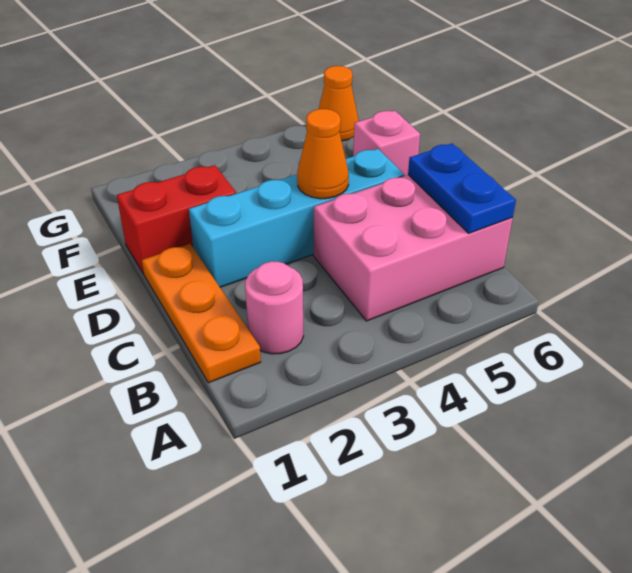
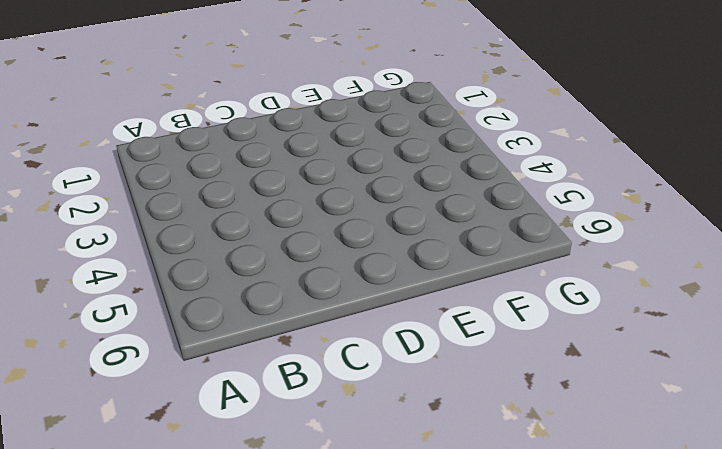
none -> orange plate B1:D1 level 1
none -> pink round brick B2 level 1

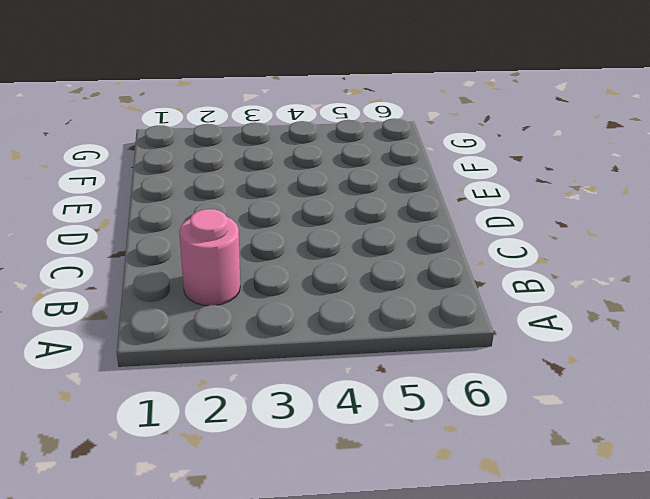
none -> orange plate B1:D1 level 1
none -> pink brick B4:C6 level 1

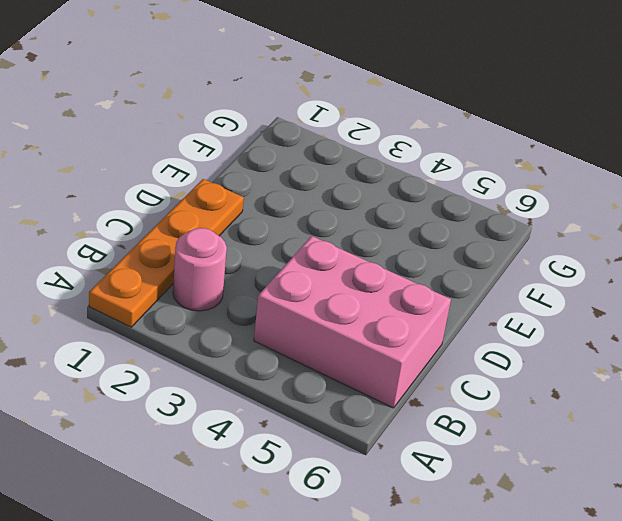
orange plate A1:D1 level 1 -> orange plate B1:D1 level 1
none -> cyan brick D2:D5 level 1
none -> red brick E1:E2 level 1

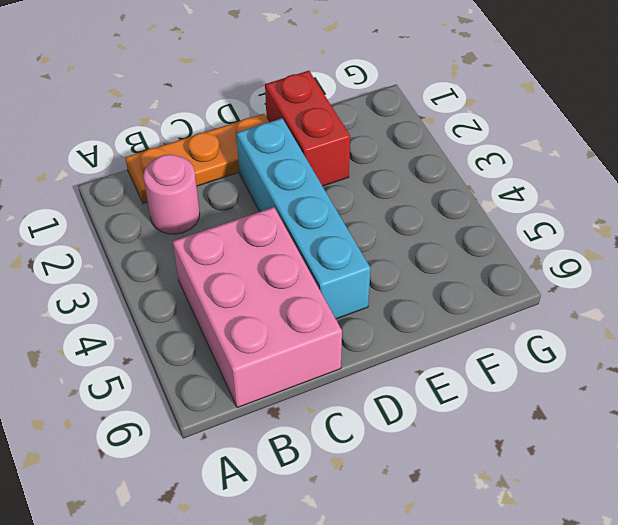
none -> pink brick E6 level 1
none -> orange cone G6 level 1

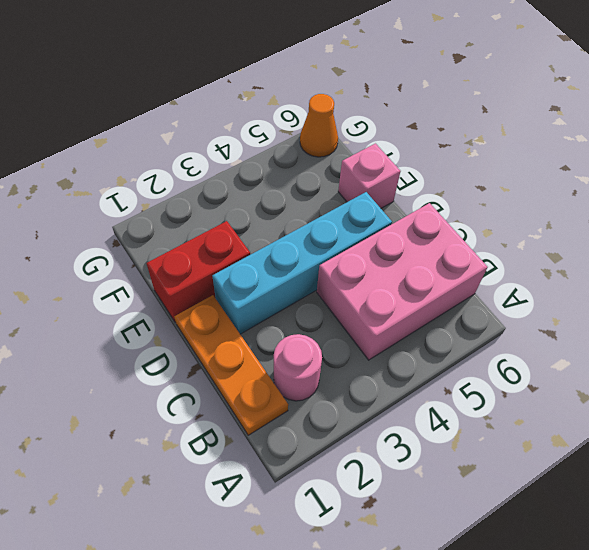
none -> blue plate B6:C6 level 2
none -> orange cone D4 level 2

